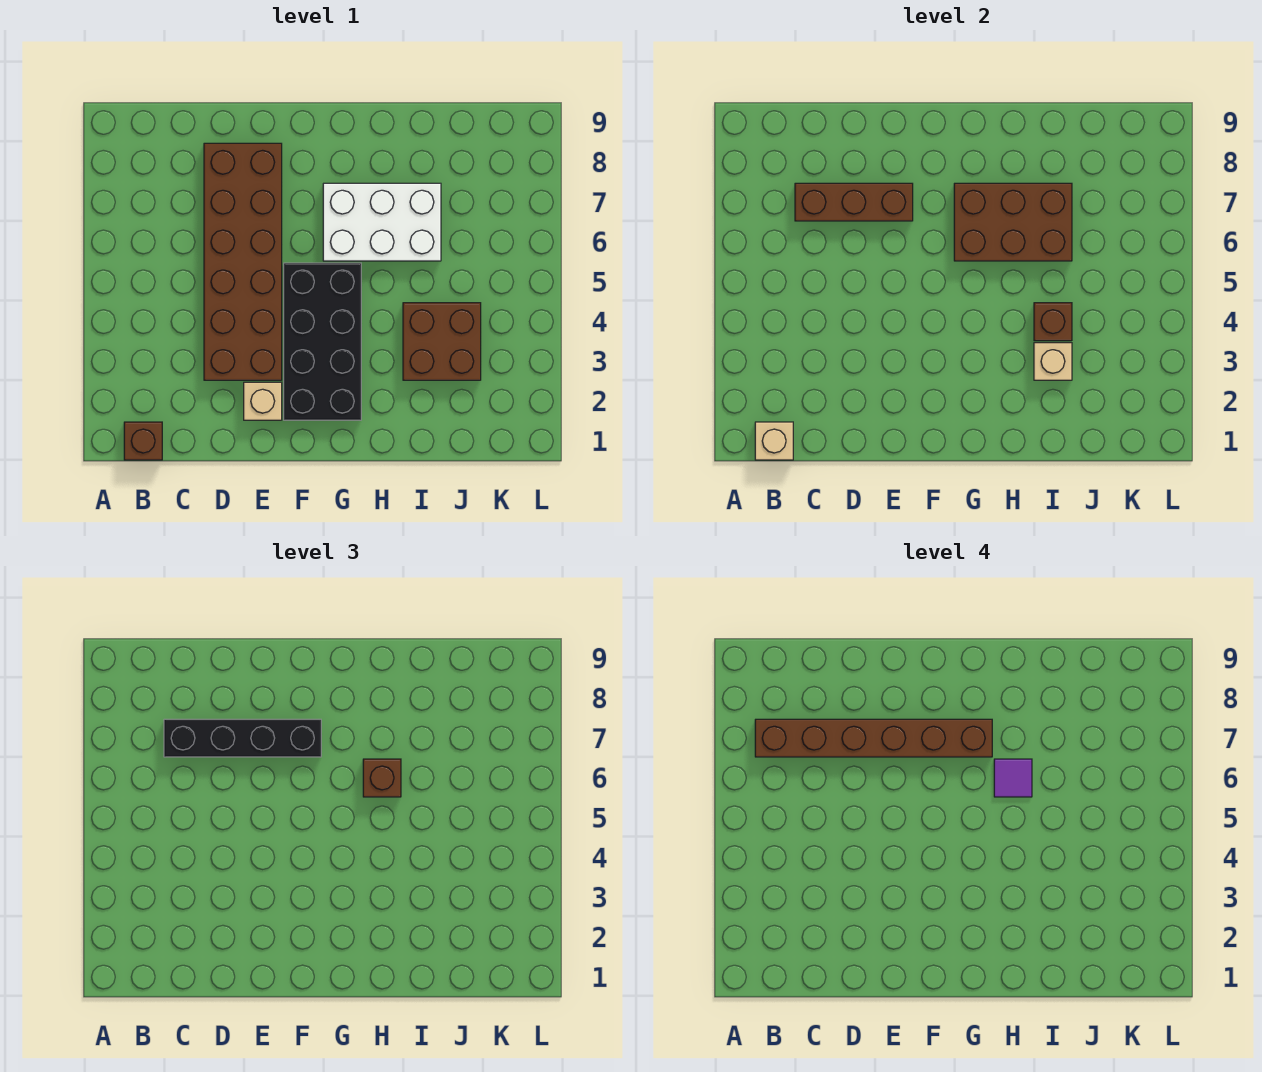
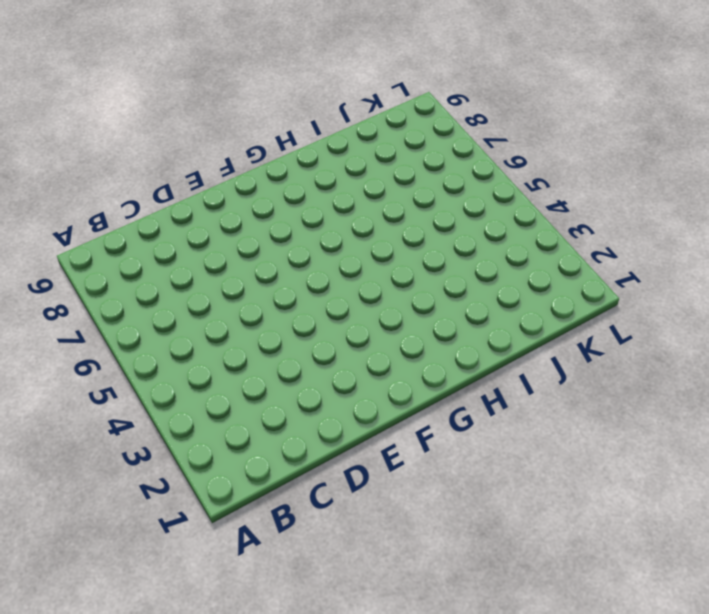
none -> brown brick B1 level 1
none -> brown brick D3:E8 level 1
none -> tan brick E2 level 1

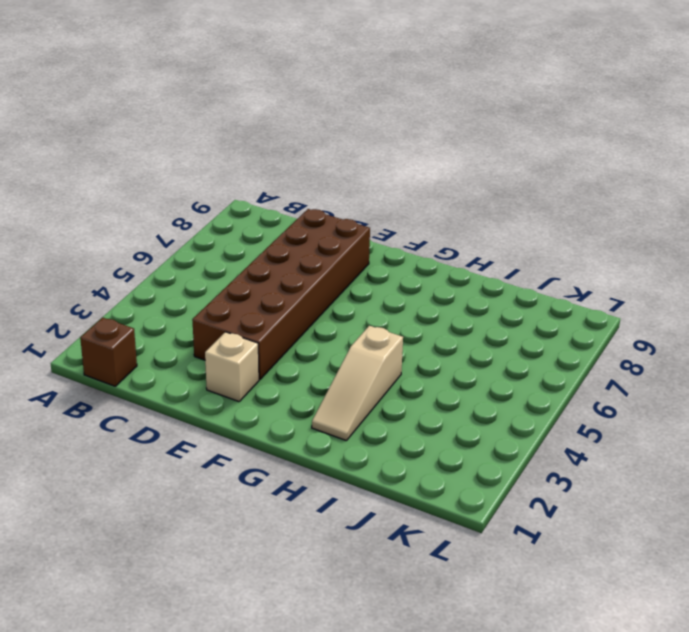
tan slope H2:H4 level 1 top 4 -> none
none -> black brick F2:G5 level 1
none -> white brick G6:I7 level 1
none -> brown brick I3:J4 level 1

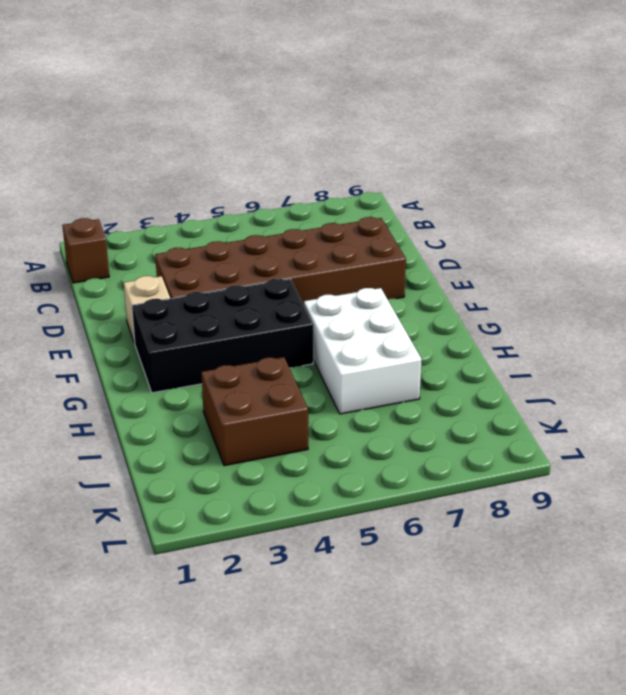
none -> tan brick B1 level 2
none -> brown brick C7:E7 level 2
none -> brown brick G6:I7 level 2

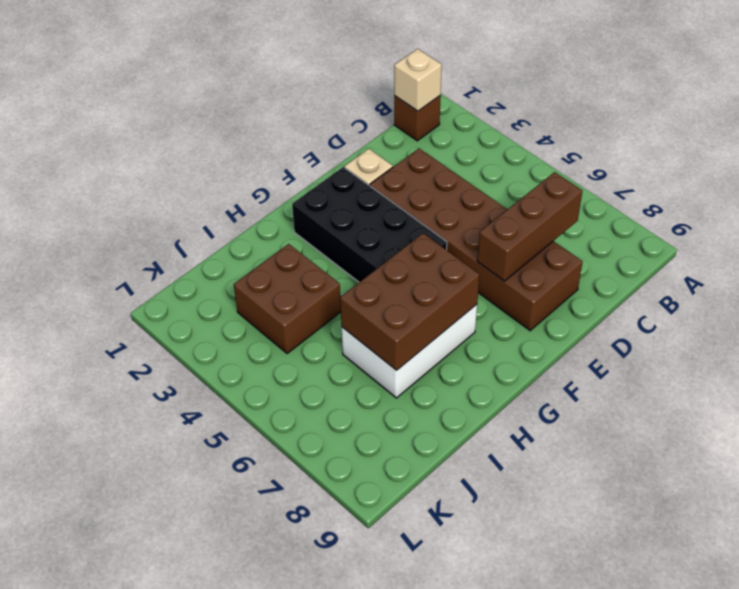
none -> tan brick I3 level 2
none -> brown brick I4 level 2
none -> black brick C7:F7 level 3

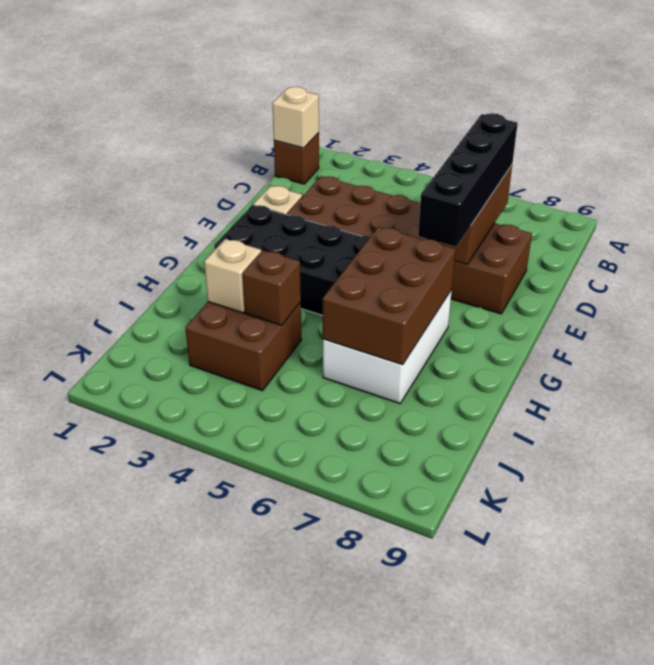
none -> brown brick H6 level 3
none -> brown brick B7:G7 level 4
none -> purple tile H6 level 4

